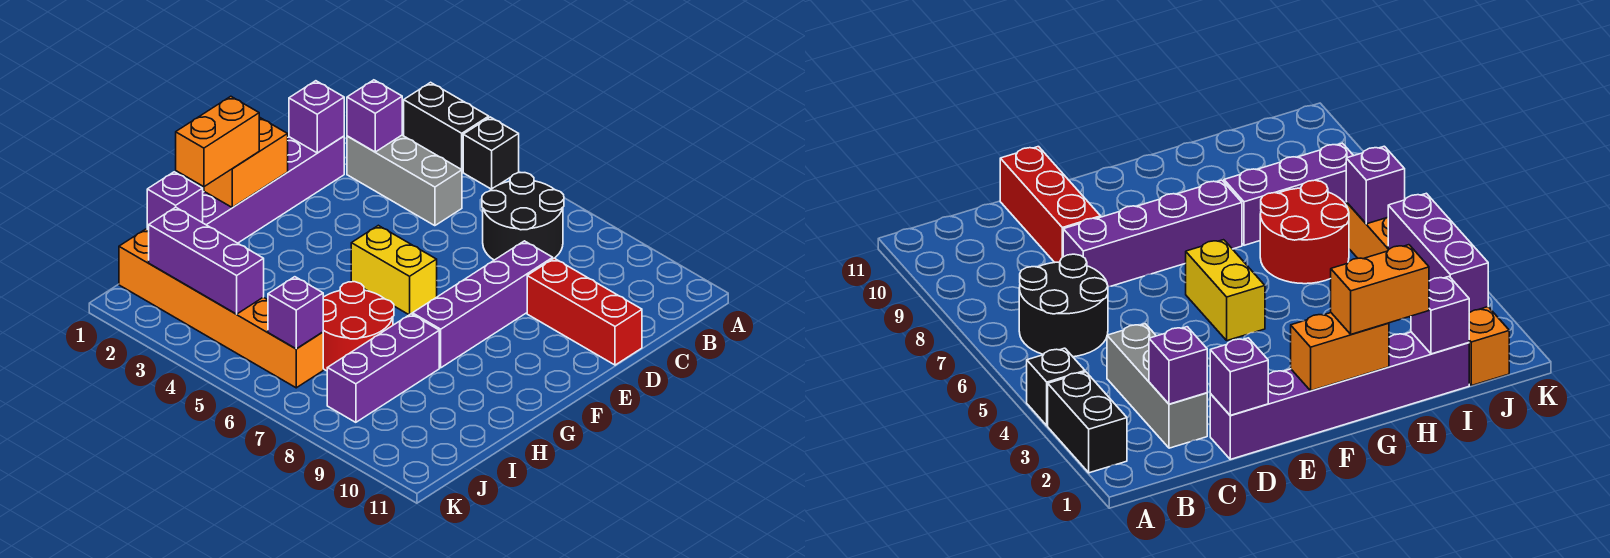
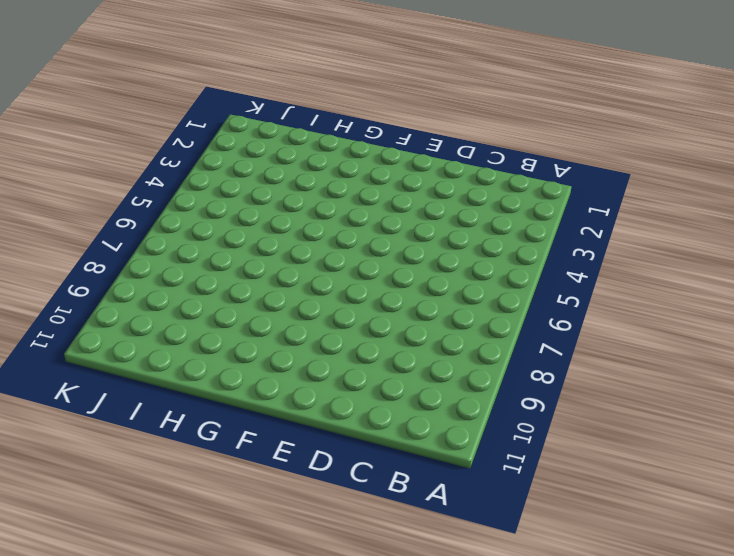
none -> black brick A2:A3 level 1
none -> black brick A4 level 1
none -> black round brick B6:C7 level 1

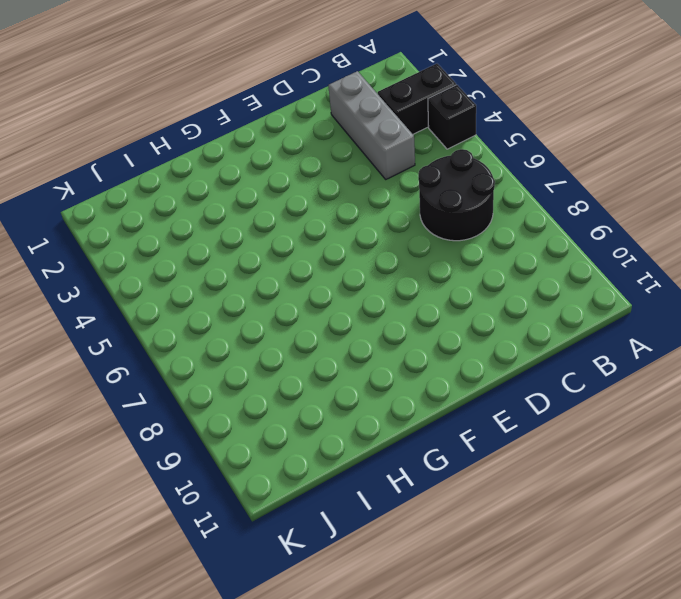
black brick A3:B3 level 1 -> black brick A2:A3 level 1
none -> purple brick D1:I1 level 1
none -> purple brick D8:G8 level 1
none -> red brick D9:D11 level 1

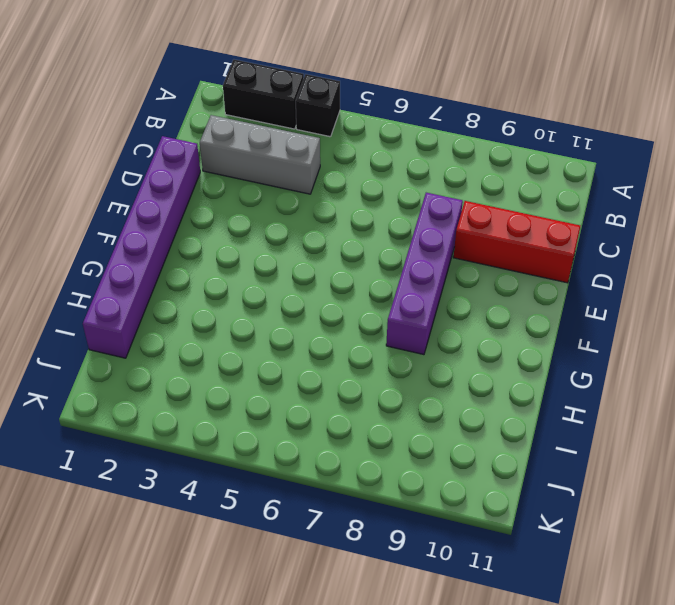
none -> black round brick B6:C7 level 1
none -> yellow brick F5:F6 level 1
none -> red round brick H6:I7 level 1

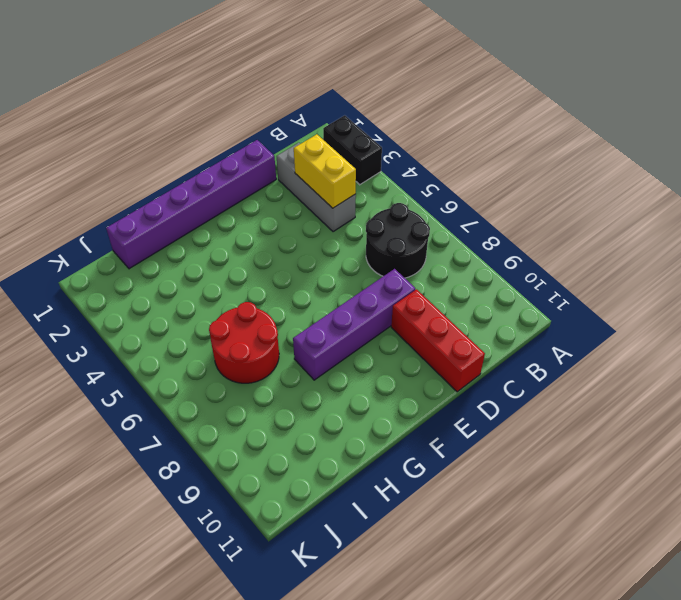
yellow brick C3:C4 level 2 -> yellow brick F5:F6 level 1
none -> black brick A4 level 1
none -> purple brick H8:J8 level 1
none -> orange brick J1:J6 level 1

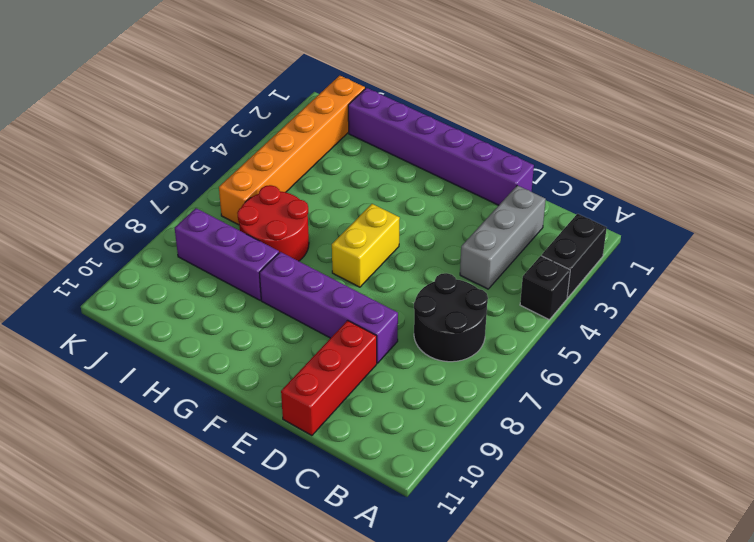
none -> purple brick C2 level 2
none -> purple brick D1 level 2
none -> orange brick F1:G1 level 2

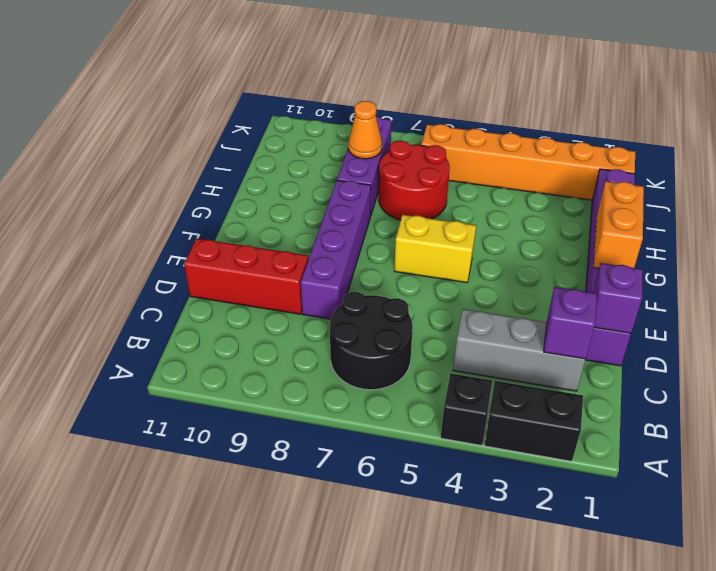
orange cone I8 level 2 -> none
none -> purple brick I1 level 2
none -> purple brick J2:J4 level 2
none -> purple brick J6 level 2

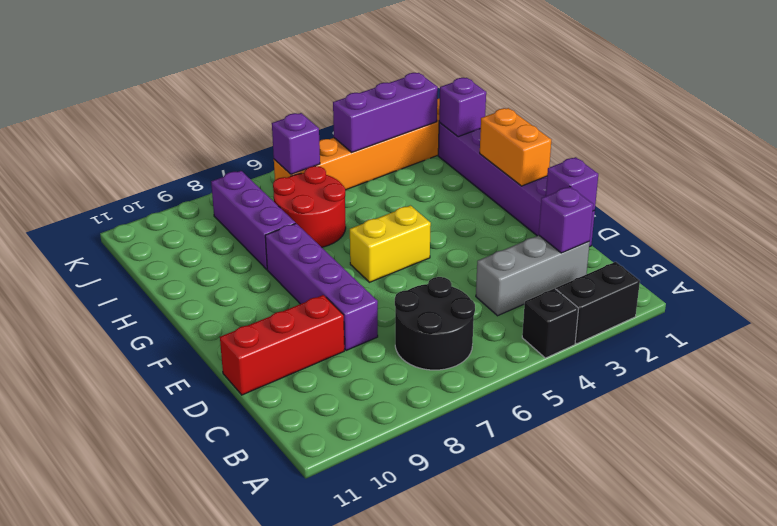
none -> orange brick G1:H1 level 3

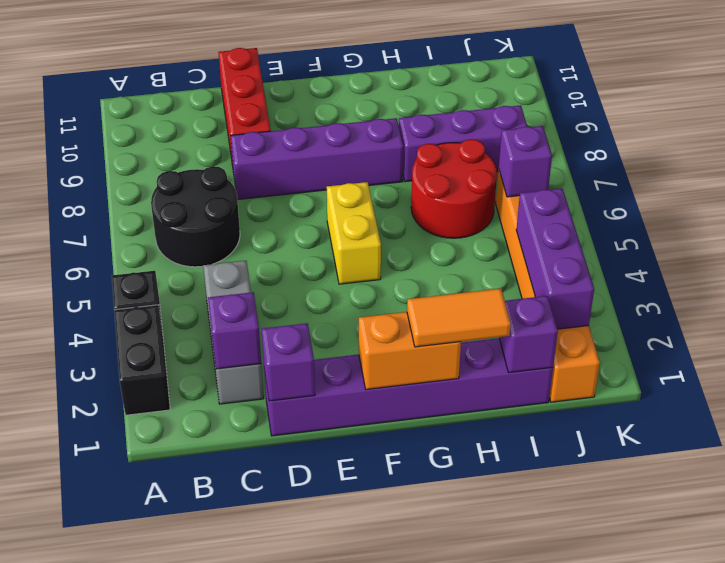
orange tile G1:H1 level 3 -> orange brick G1:H1 level 3

